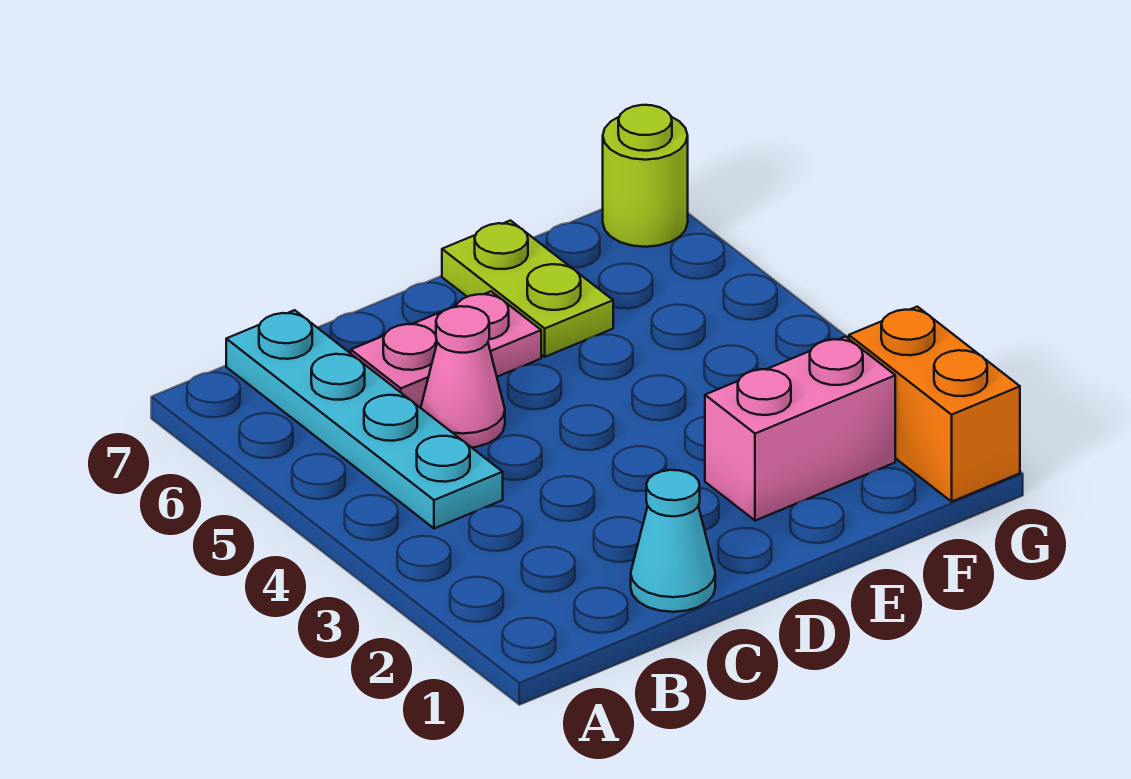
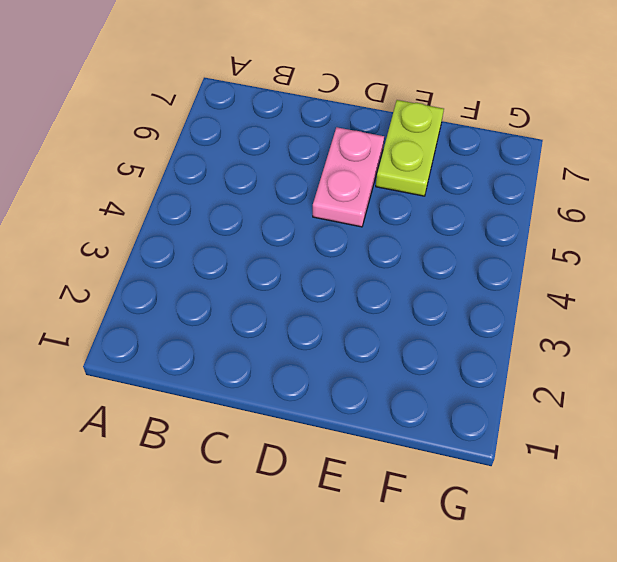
pink plate D5:D6 level 1 -> pink plate C6:D6 level 1
none -> cyan plate B4:B7 level 1
none -> cyan cone C1 level 1

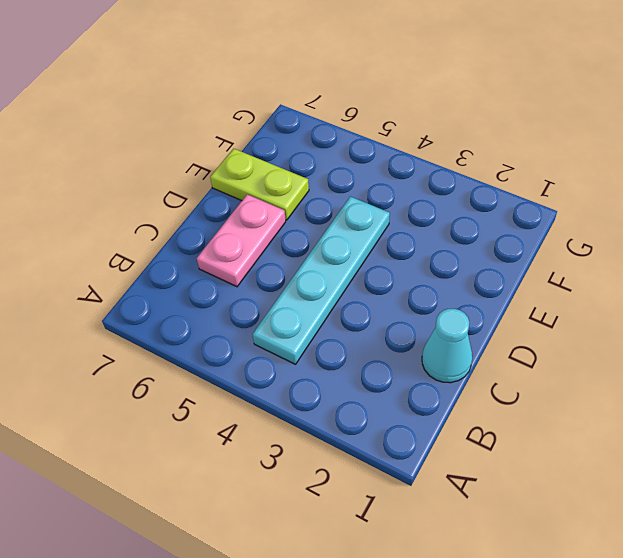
cyan plate B4:E4 level 1 -> cyan plate B4:B7 level 1
none -> pink cone C5 level 1
none -> pink brick E2:F2 level 1

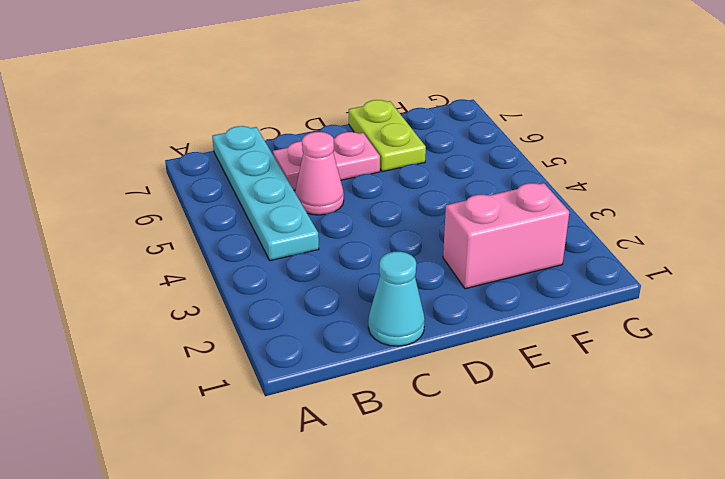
none -> orange brick G1:G2 level 1
none -> lime round brick G7 level 1

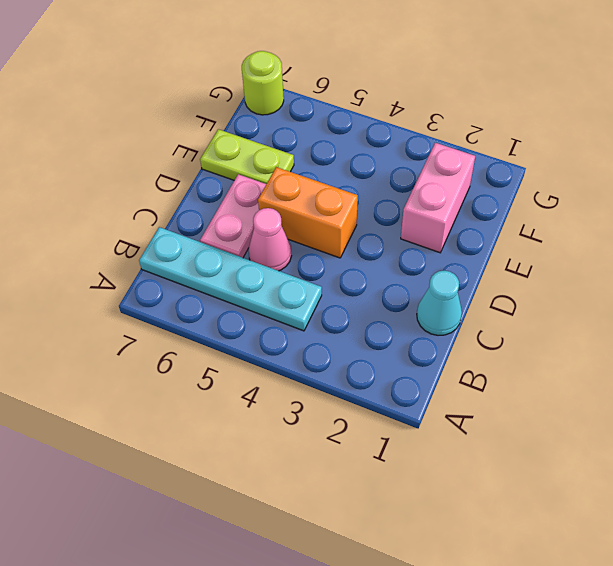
orange brick D4:D5 level 1 -> orange brick G1:G2 level 1

